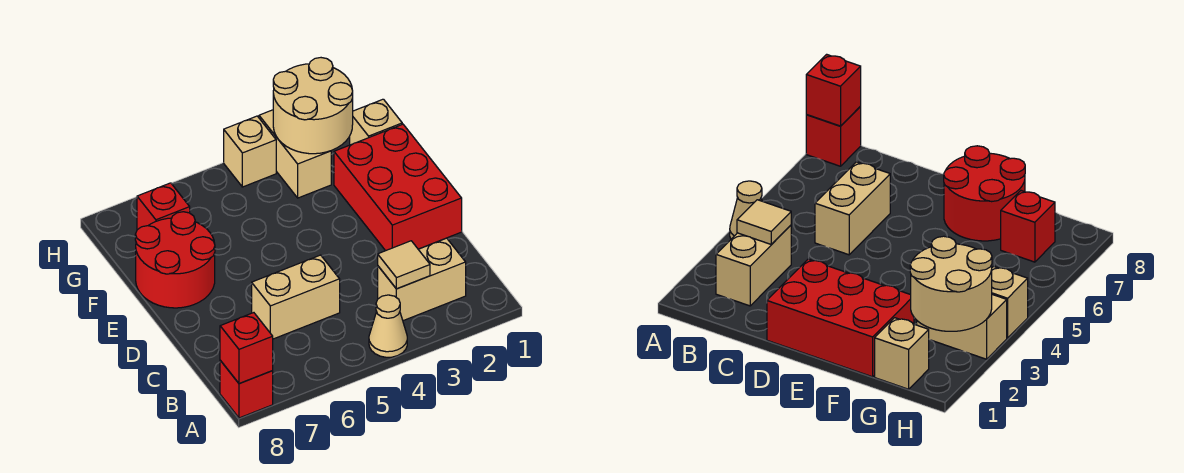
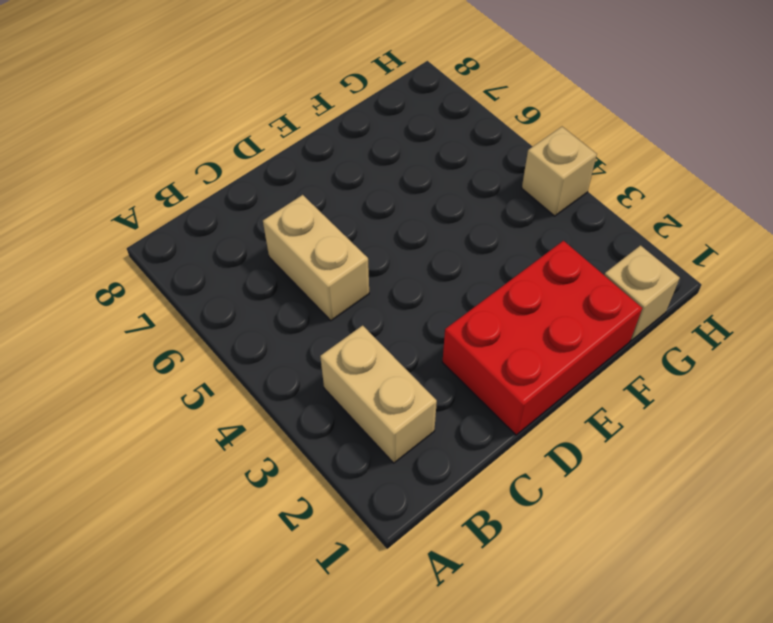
none -> tan cone A4 level 1
none -> red brick A8 level 1
none -> red round brick E7:F8 level 1

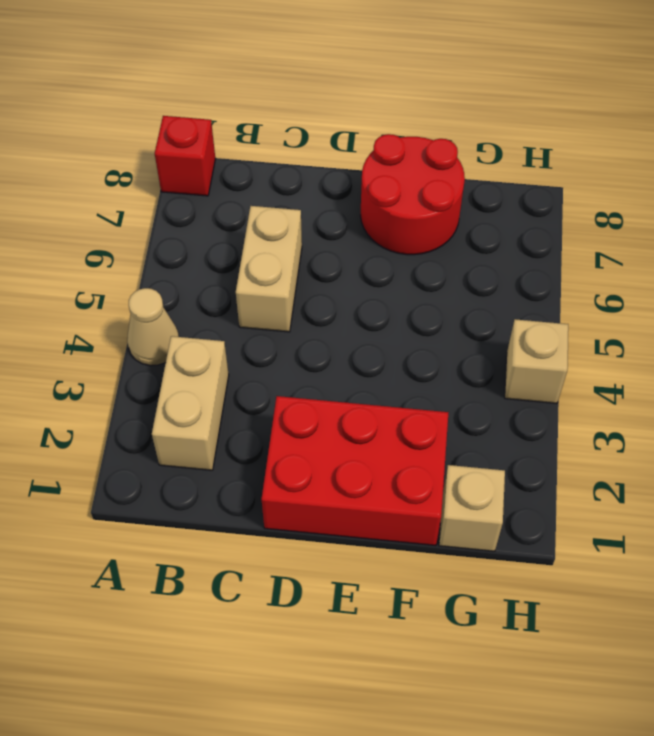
none -> tan brick G3:H3 level 1
none -> red brick G7 level 1
none -> red brick A8 level 2

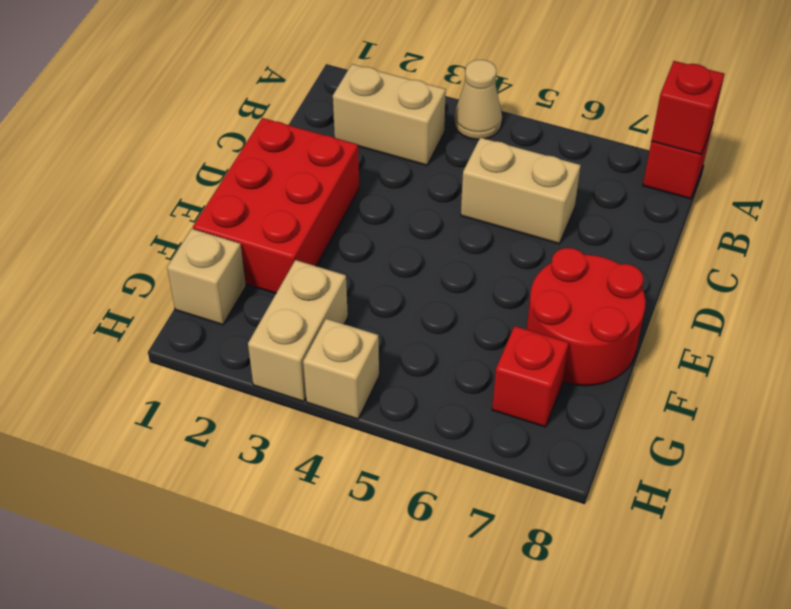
none -> tan tile B3 level 2
none -> tan round brick G2:H3 level 2

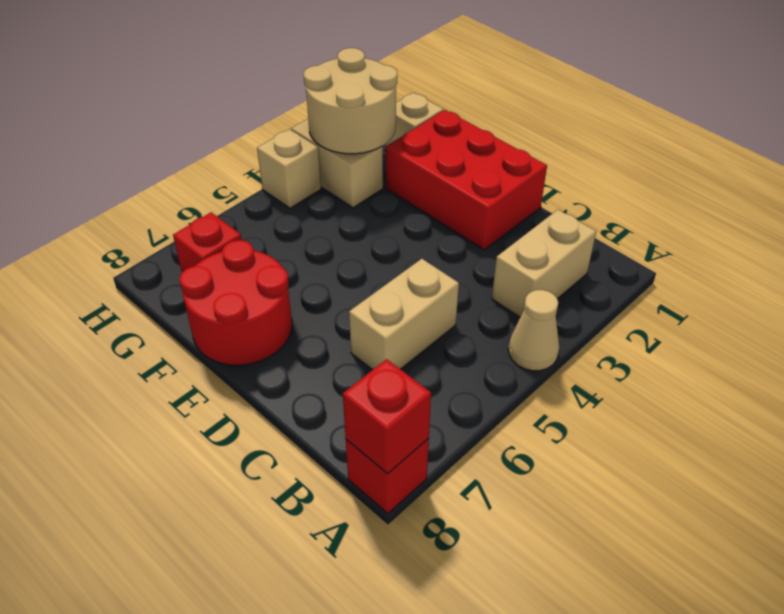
none -> tan tile B3 level 2

